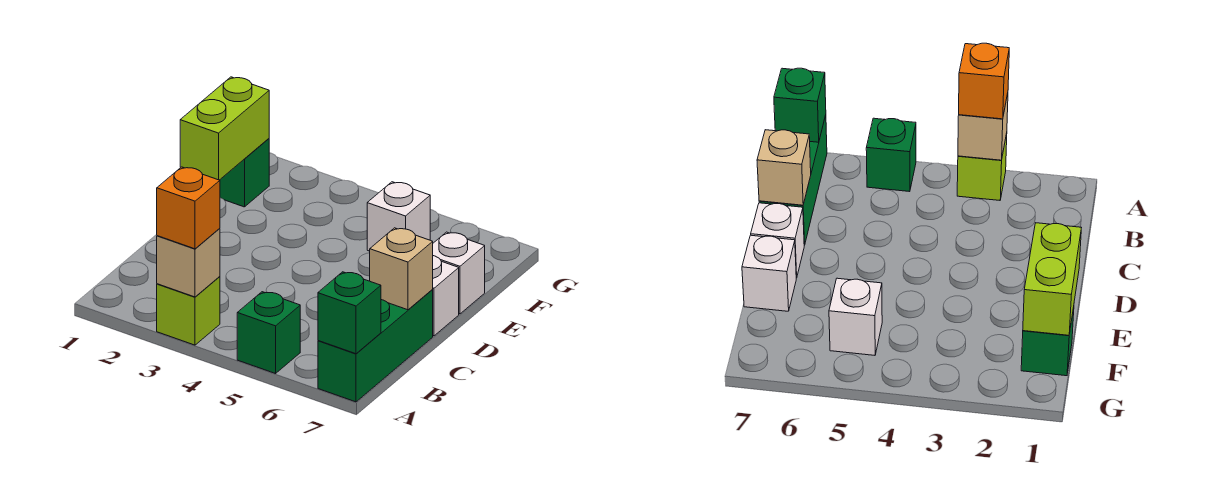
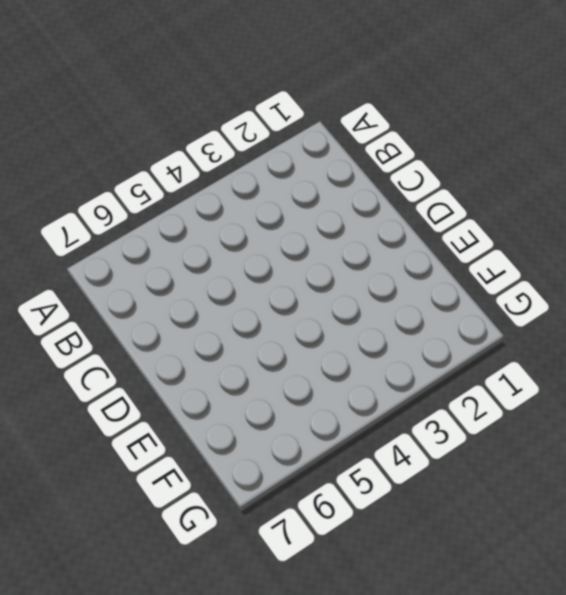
none -> lime brick A3 level 1
none -> green brick A5 level 1
none -> green brick A7:C7 level 1

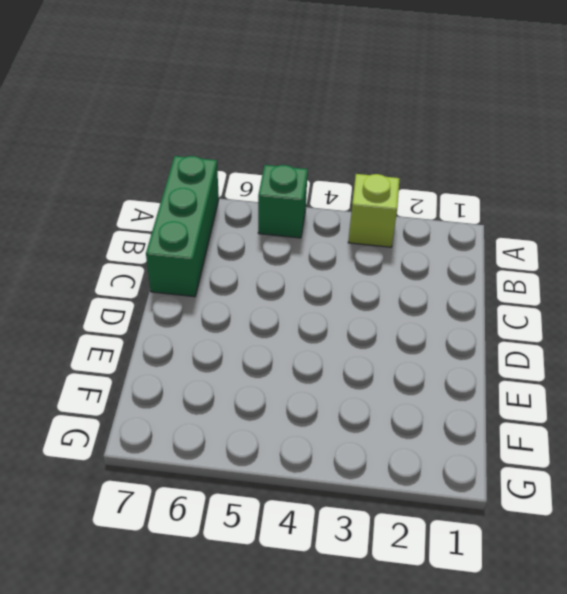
none -> white brick D7 level 1
none -> white brick E7 level 1
none -> green brick F1 level 1

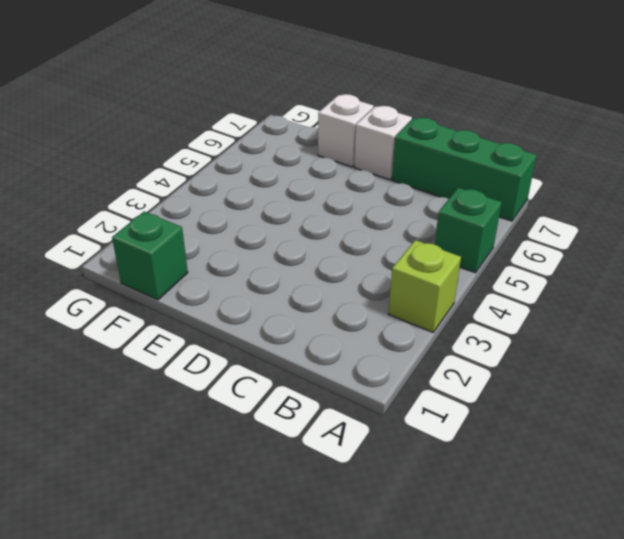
none -> white brick F5 level 1
none -> tan brick A3 level 2
none -> green brick A7 level 2

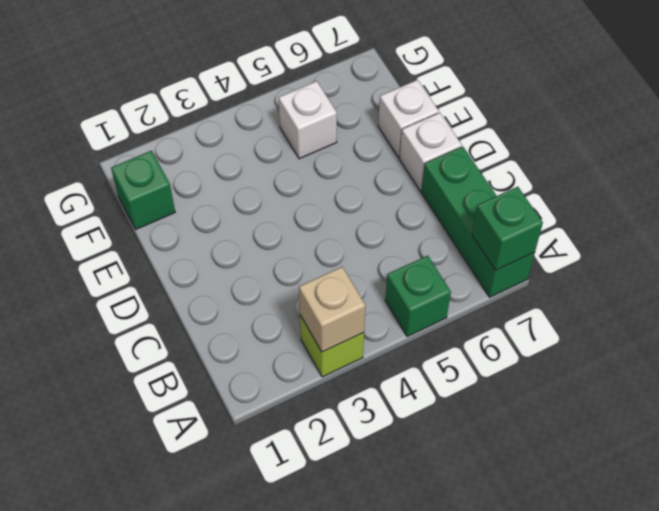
none -> tan brick C7 level 2
none -> lime brick E1:F1 level 2
none -> orange brick A3 level 3

